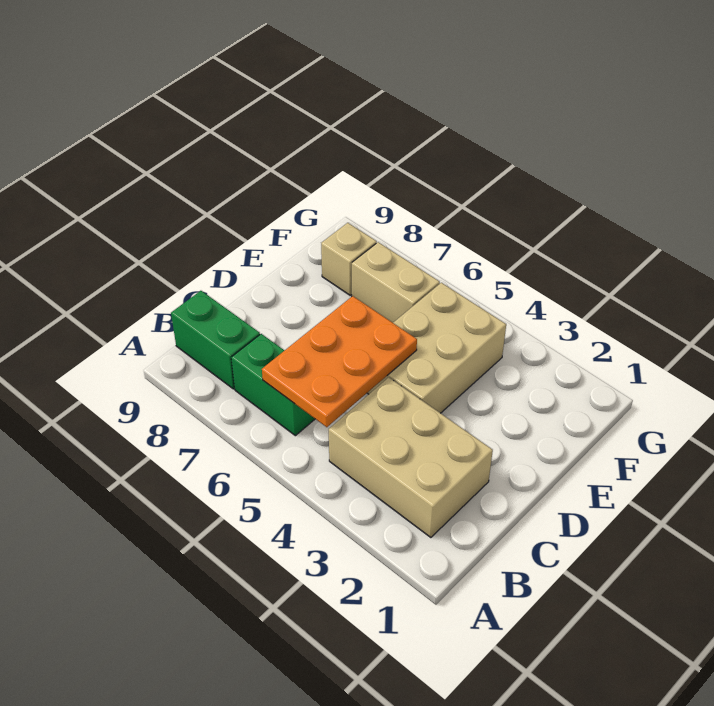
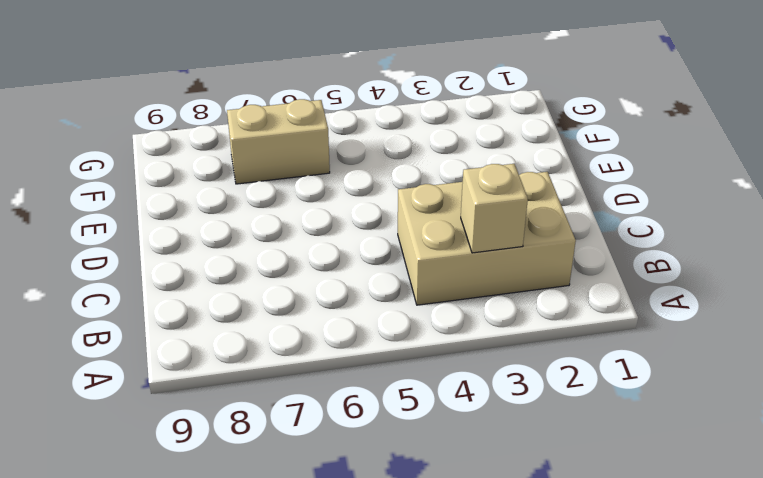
tan brick B3 level 2 -> tan brick F8 level 1
none -> green brick B6:B7 level 1
none -> green brick B8:B9 level 1

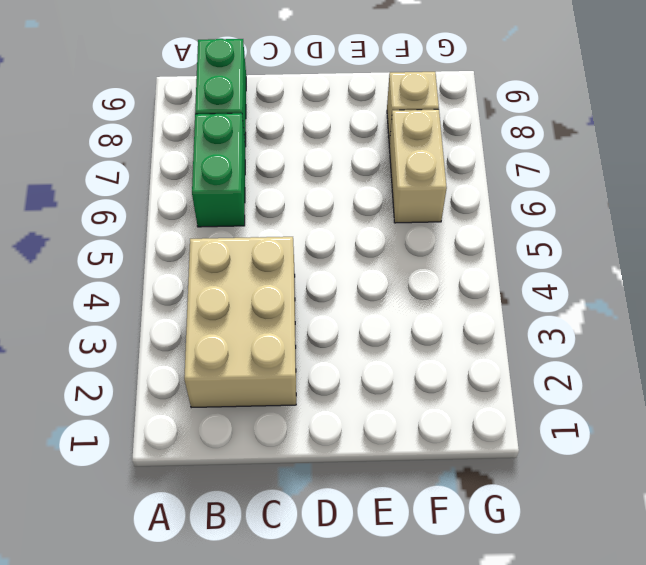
none -> tan brick D4:F5 level 1
none -> orange plate B5:D6 level 2

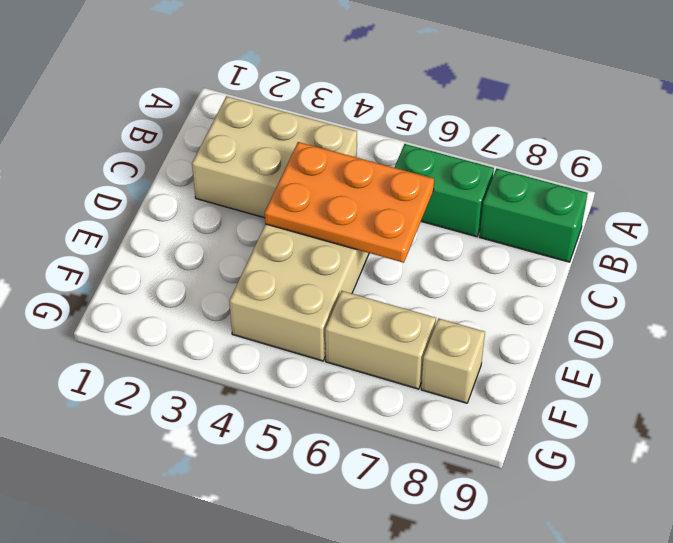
orange plate C4:D6 level 2 -> orange plate B5:D6 level 2

